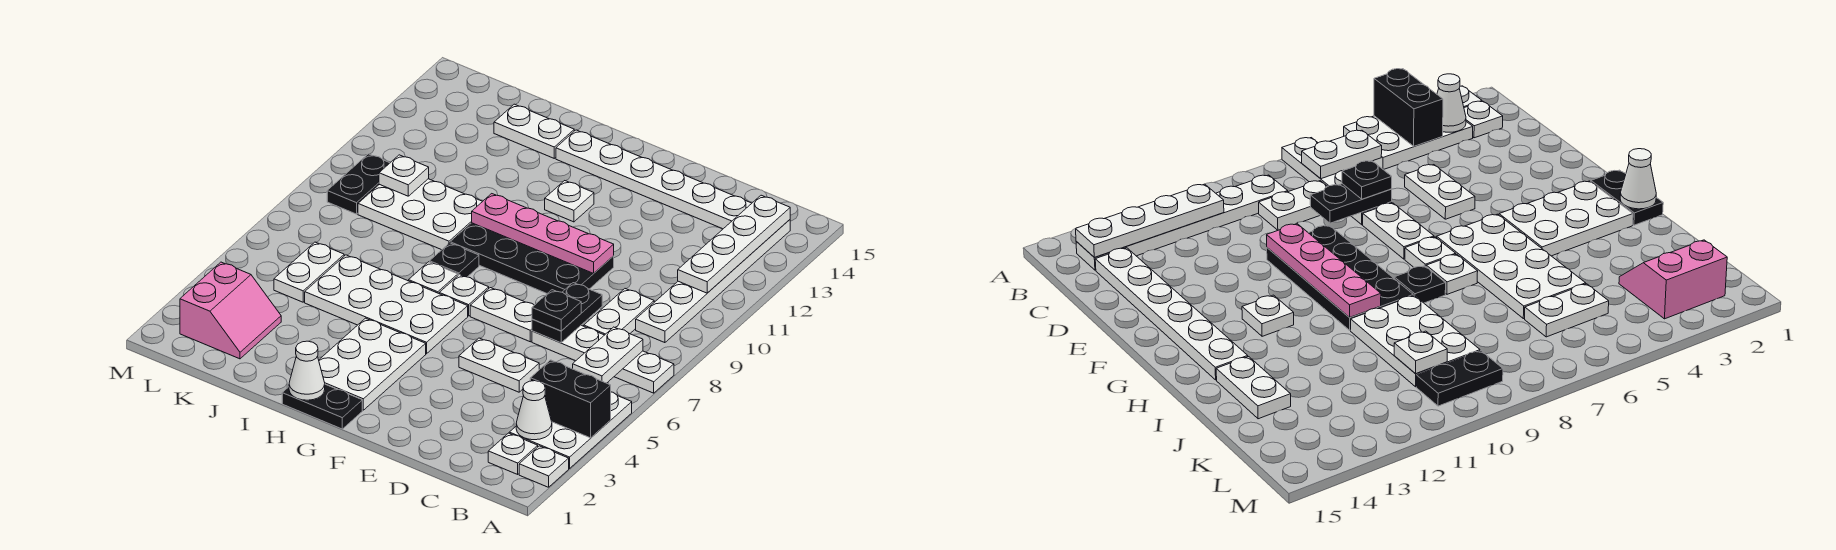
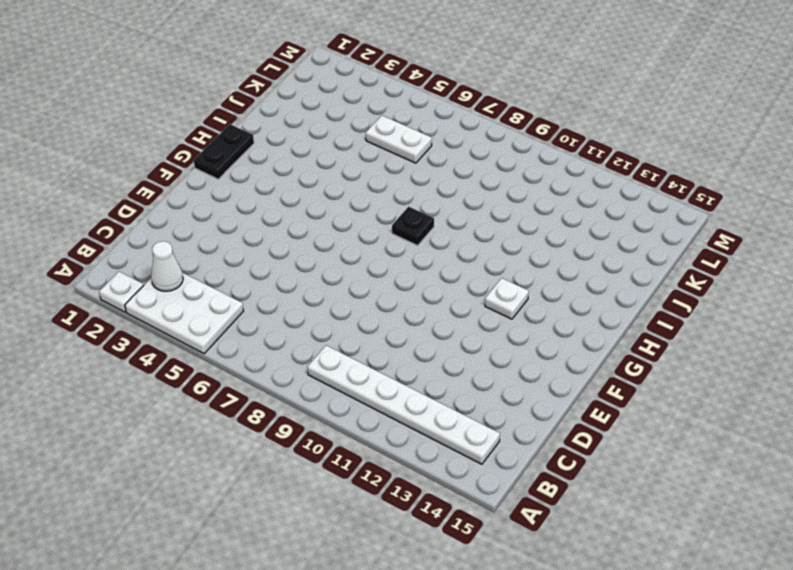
none -> white plate A7:D7 level 1
none -> white plate B2 level 1
none -> white plate C8:C9 level 1
none -> white plate C14:H14 level 1

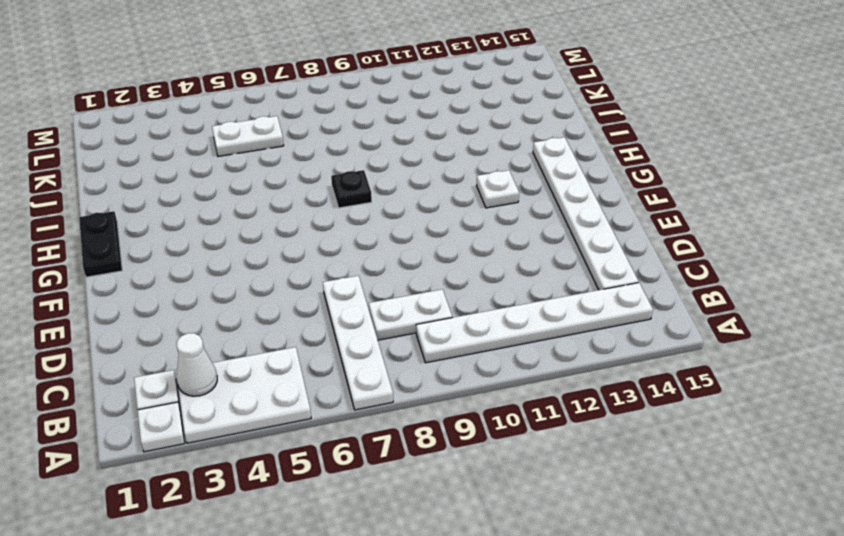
none -> white plate D5:E5 level 1
none -> white plate E7:F7 level 1
none -> black plate E9:H10 level 1
none -> white plate G2:H4 level 1

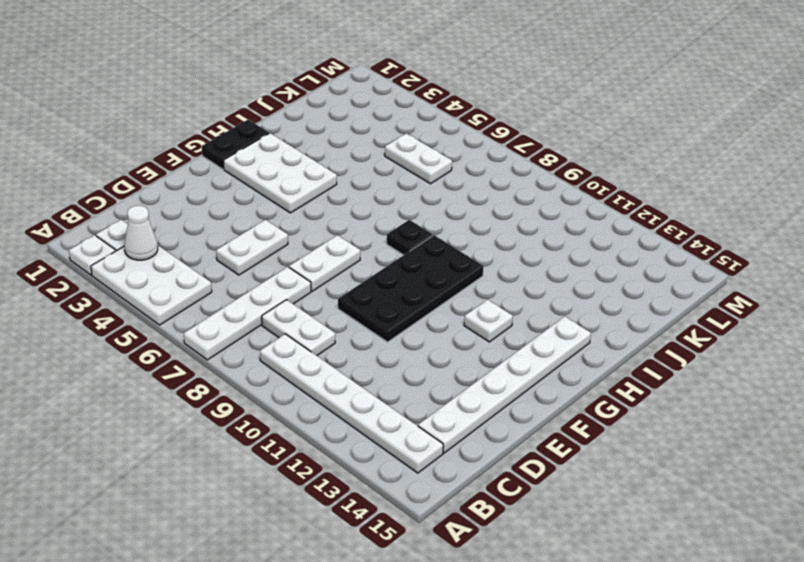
none -> white plate G5:J6 level 1
none -> white plate G7 level 1
none -> white plate H7 level 1
none -> white plate I9:K10 level 1

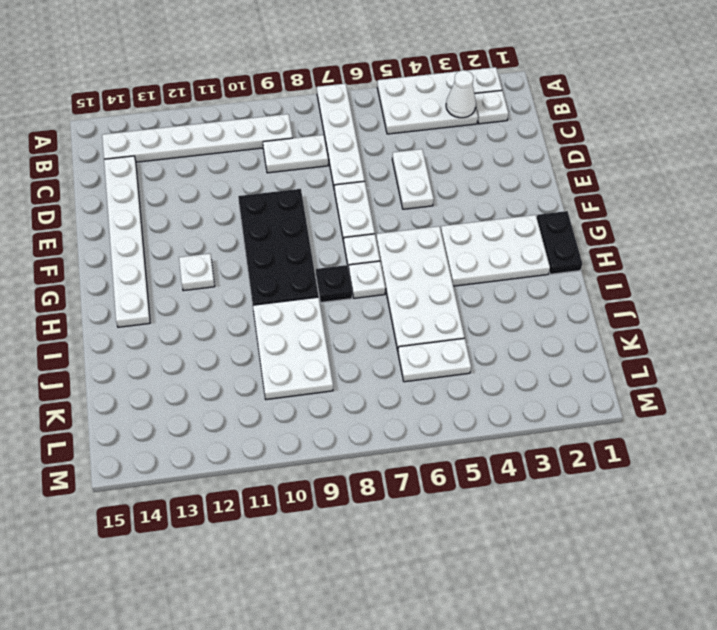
none -> white plate I14:J14 level 1
none -> pink slope K2:L3 level 1 top L
none -> black plate L9:L10 level 1
none -> black brick A4:B4 level 2

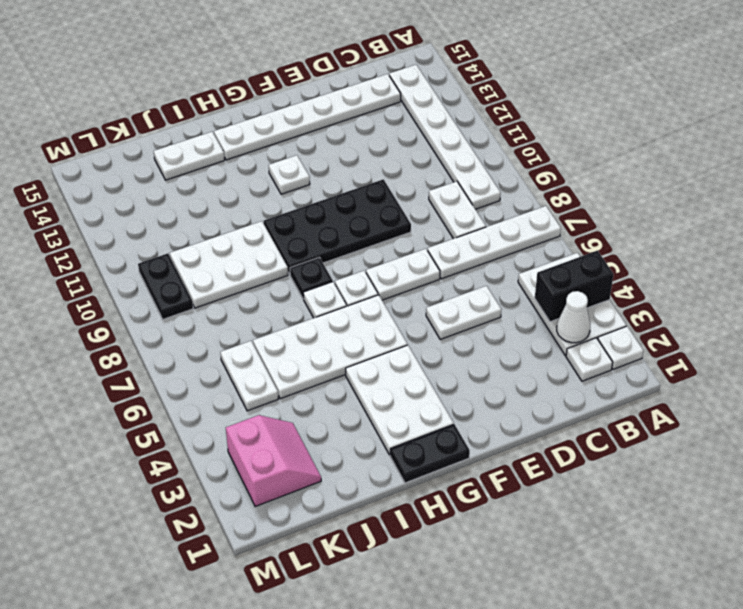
none -> white plate B6:B7 level 2
none -> white plate B11:B14 level 2
none -> black plate D7:D8 level 2
none -> pink plate E10:H10 level 2

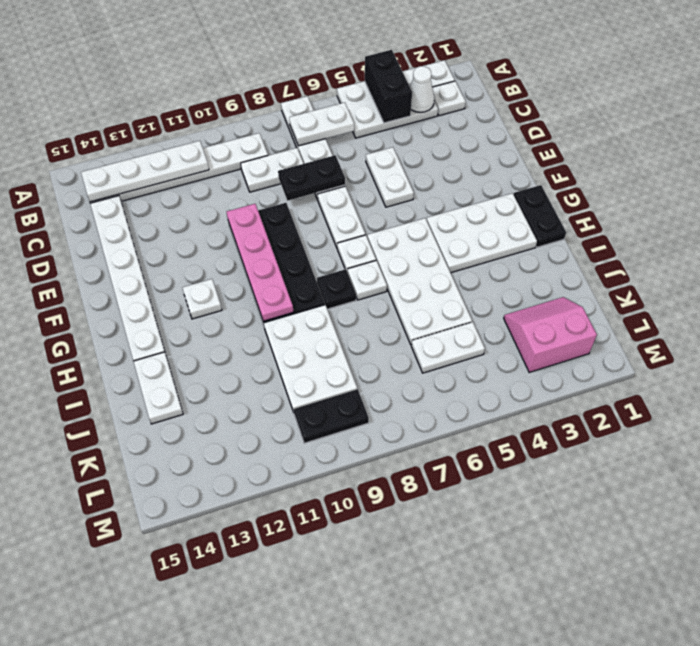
none -> white cone H1 level 2
none -> white plate K10 level 2
none -> black plate D7 level 3

